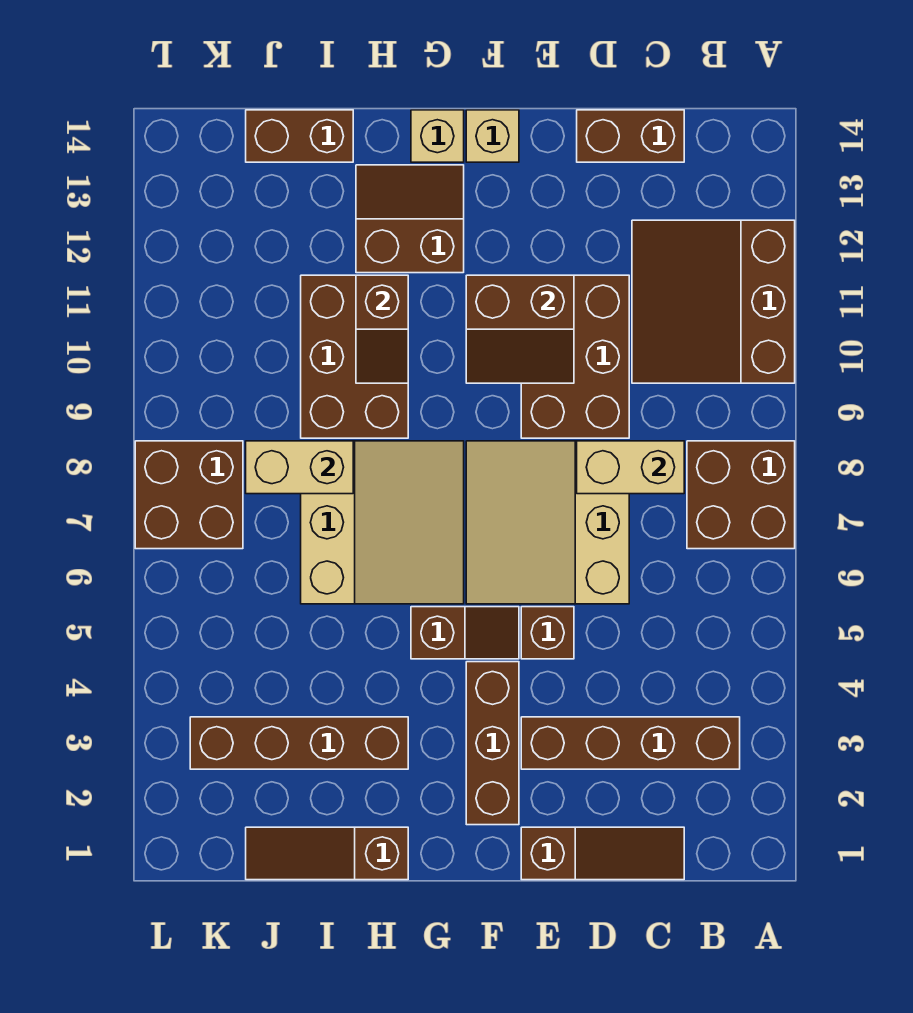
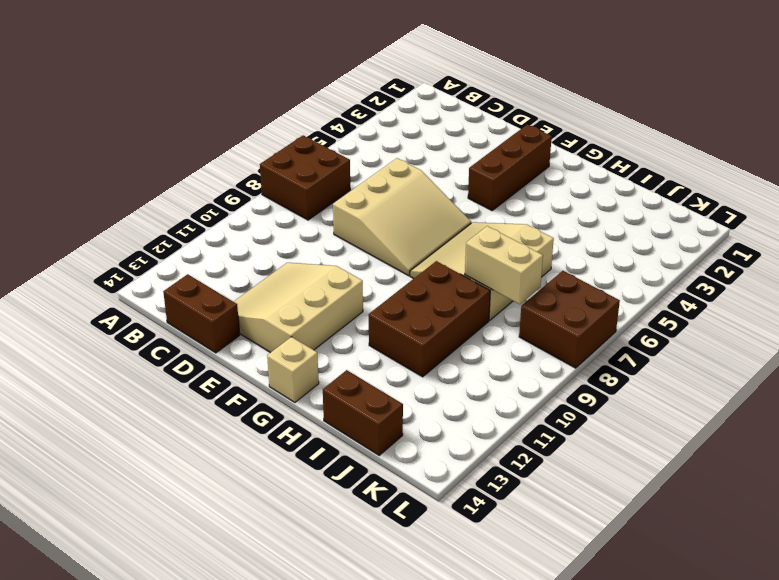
tan slope D11:F13 level 1 top F -> brown brick D9:E11 level 1
none -> brown slope A10:C12 level 1 top A
none -> brown brick B3:E3 level 1
none -> brown slope C1:E1 level 1 top E

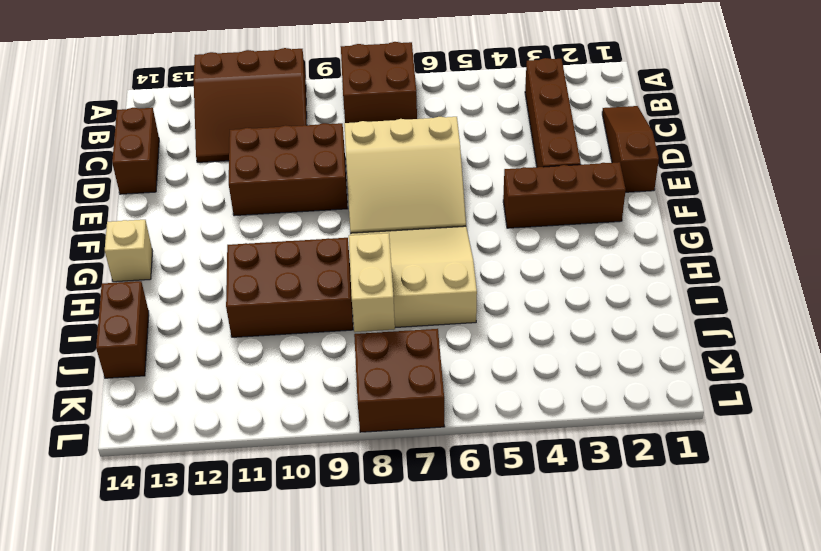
none -> brown brick E5 level 1
none -> brown slope F5:G5 level 1 top G
none -> tan brick F14 level 1

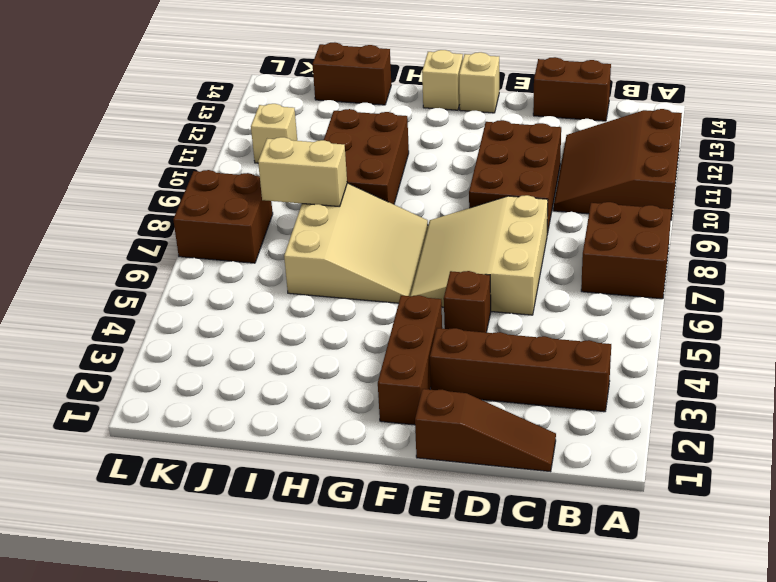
tan brick K11 level 1 -> none
none -> brown slope F5:G5 level 1 top G
none -> brown slope G12:H13 level 1 top 12
none -> brown slope H1:J1 level 1 top H

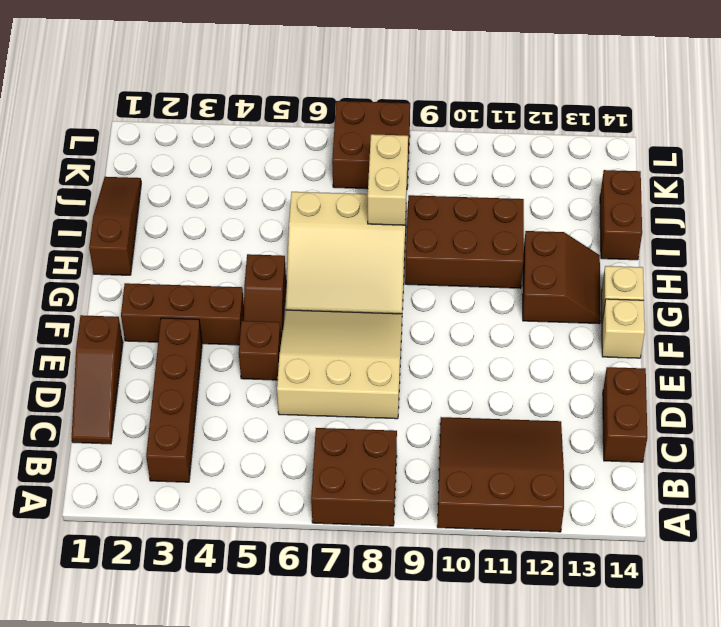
none -> brown brick D9:E11 level 1
none -> brown brick H3:K3 level 1
none -> tan brick C8:D8 level 2

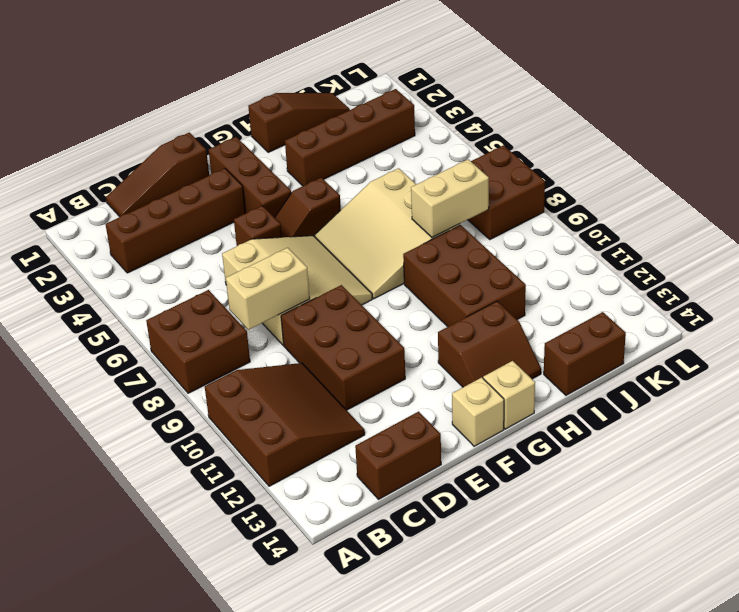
none -> brown slope E10:F11 level 2 top 11
none -> brown slope H10:H11 level 2 top 11

